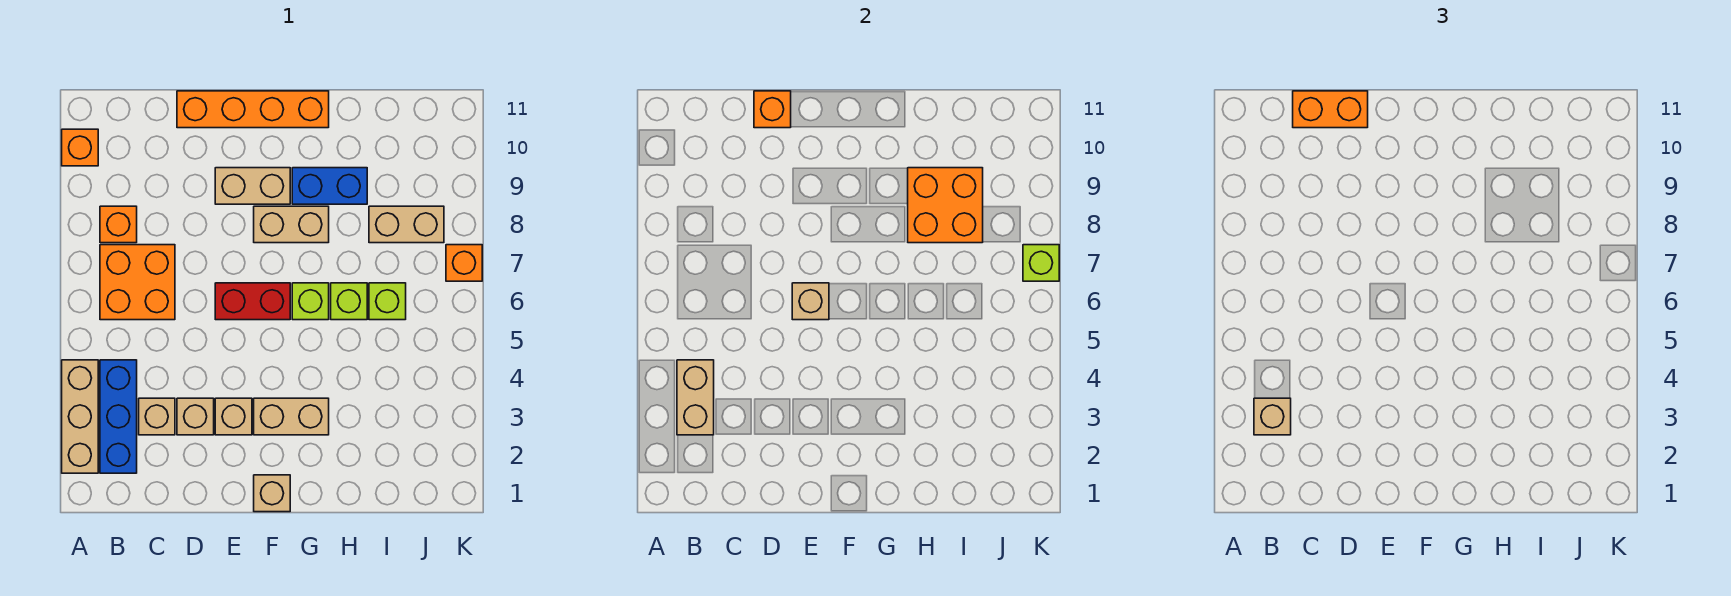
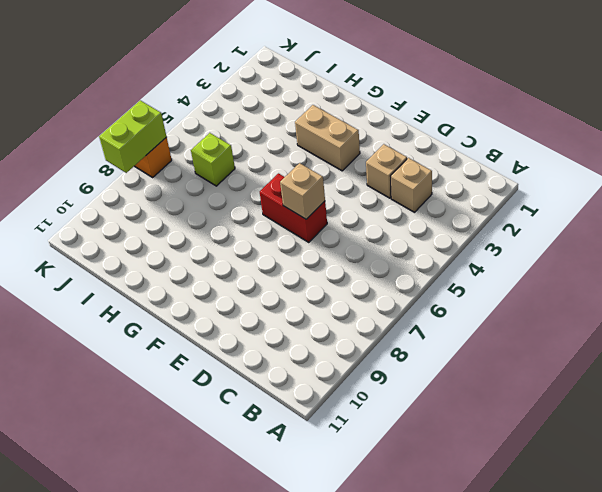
lime brick K7:K8 level 2 -> lime brick K7 level 2
none -> tan brick A2:A4 level 1
none -> orange brick A10 level 1
none -> blue brick B2:B4 level 1

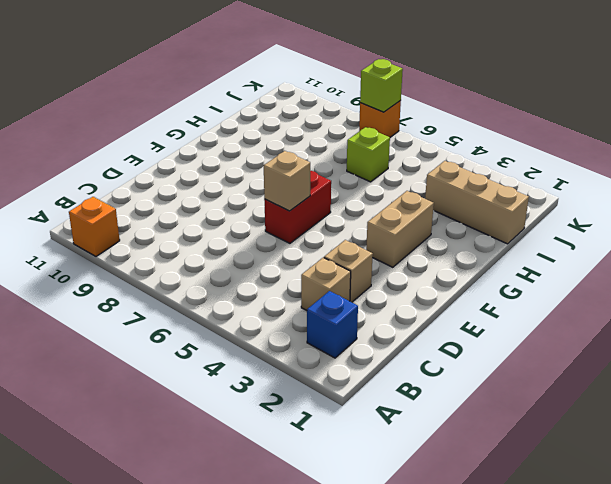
blue brick B2 level 1 -> blue brick B2:B4 level 1
tan brick I1:I3 level 1 -> tan brick A2:A4 level 1
none -> orange brick B6:C7 level 1
none -> orange brick B8 level 1
none -> orange brick D11:G11 level 1

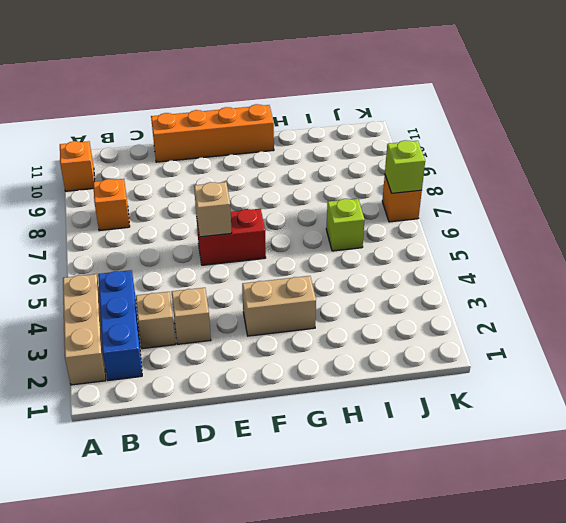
none -> orange brick B6:C7 level 1
none -> tan brick E3 level 1
none -> tan brick E9:F9 level 1

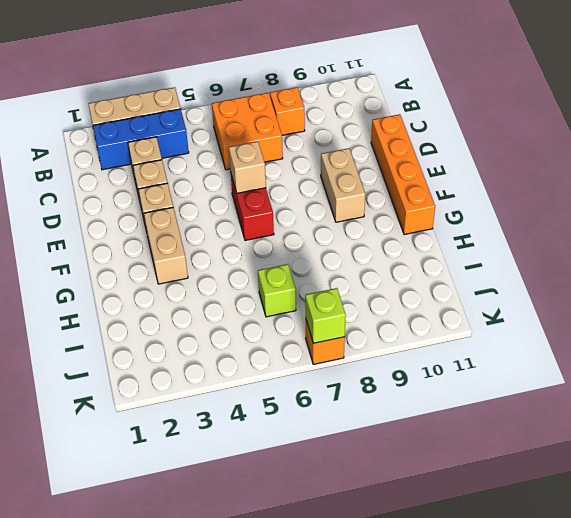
none -> orange brick A10 level 1
none -> tan brick F1 level 1
none -> tan brick F8:G8 level 1

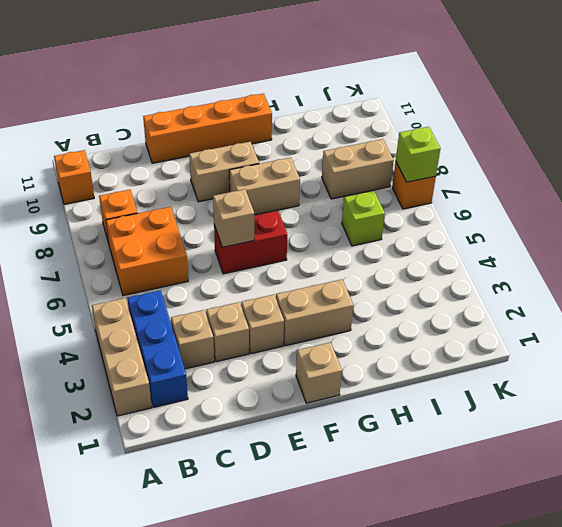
none -> lime brick G6 level 1
none -> blue brick G9:H9 level 1
none -> lime brick H6 level 1

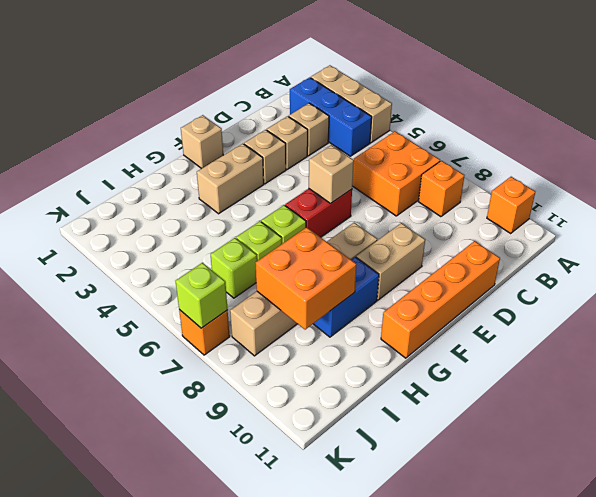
none -> tan brick B3:B4 level 2
none -> orange brick D11 level 2
none -> tan brick B3 level 3

